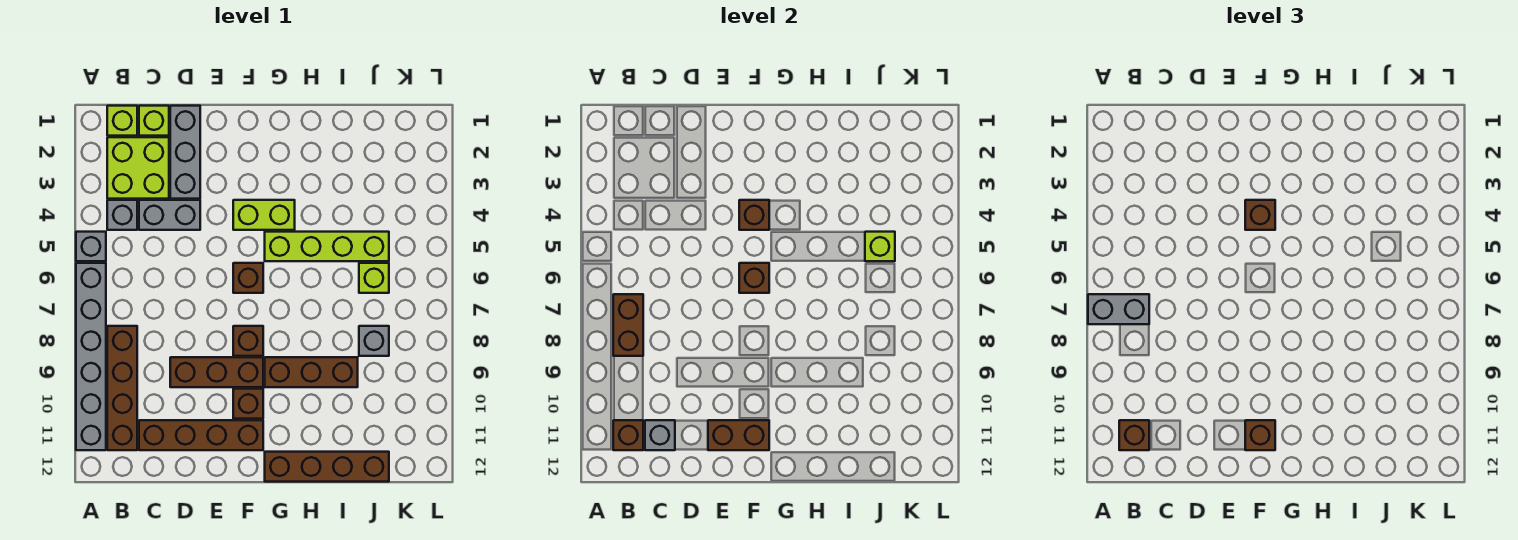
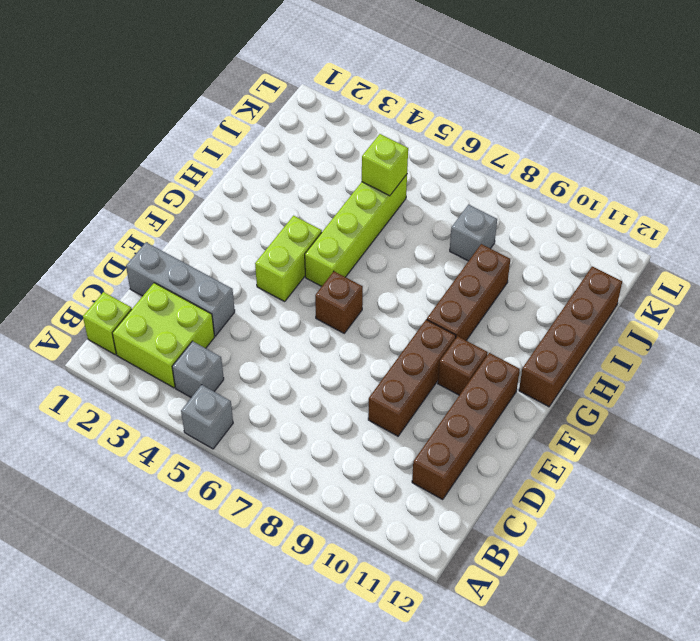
none -> grey brick A6:A11 level 1
none -> brown brick B8:B11 level 1
none -> lime brick C1 level 1
none -> grey brick C4:D4 level 1

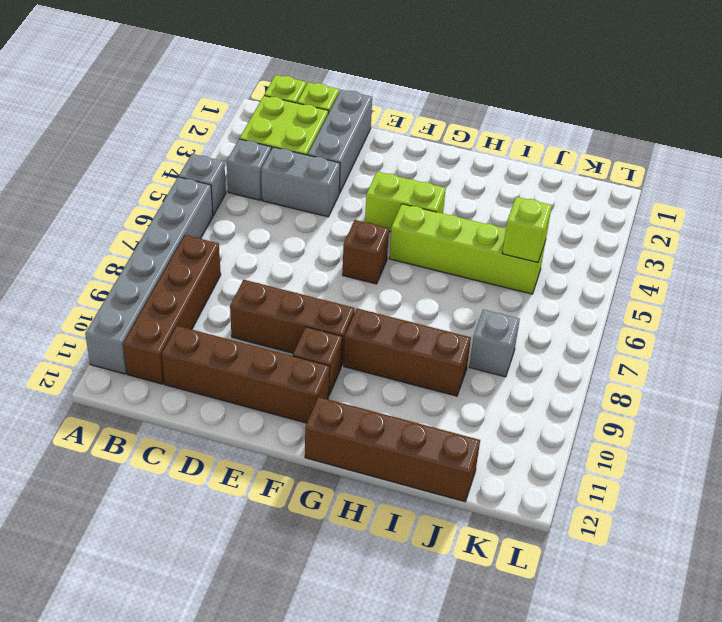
none -> brown brick F8 level 1
none -> lime brick J6 level 1
none -> brown brick B7:B8 level 2
none -> brown brick B11 level 2

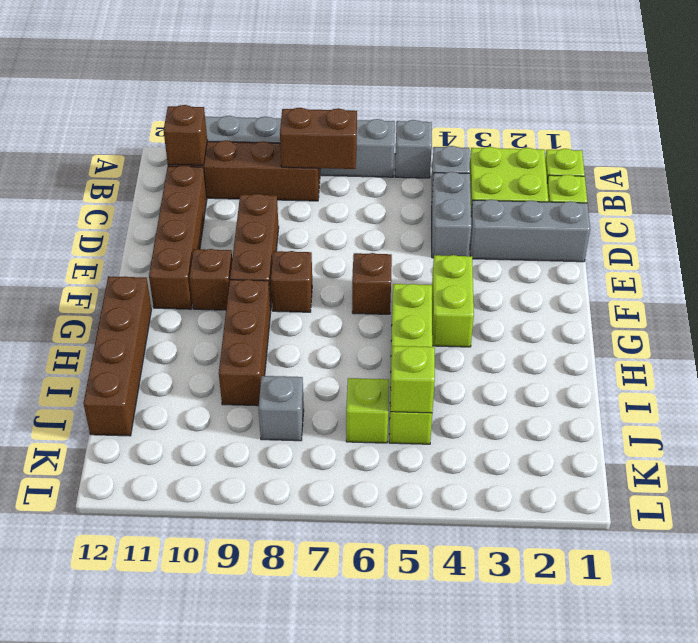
none -> grey brick C11 level 2
none -> brown brick E11:F11 level 2
none -> brown brick F4 level 2
none -> brown brick F6 level 2

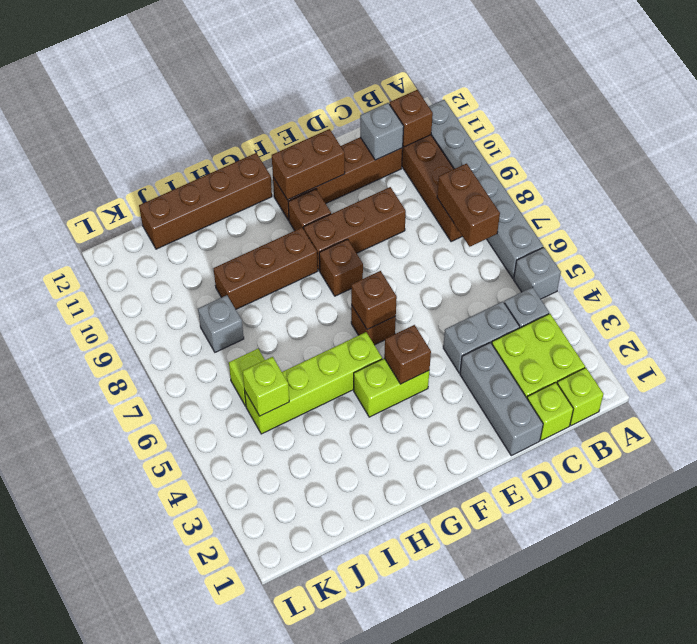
none -> grey brick A7:B7 level 3
none -> brown brick B11 level 3
none -> brown brick F4 level 3
none -> brown brick F11 level 3

